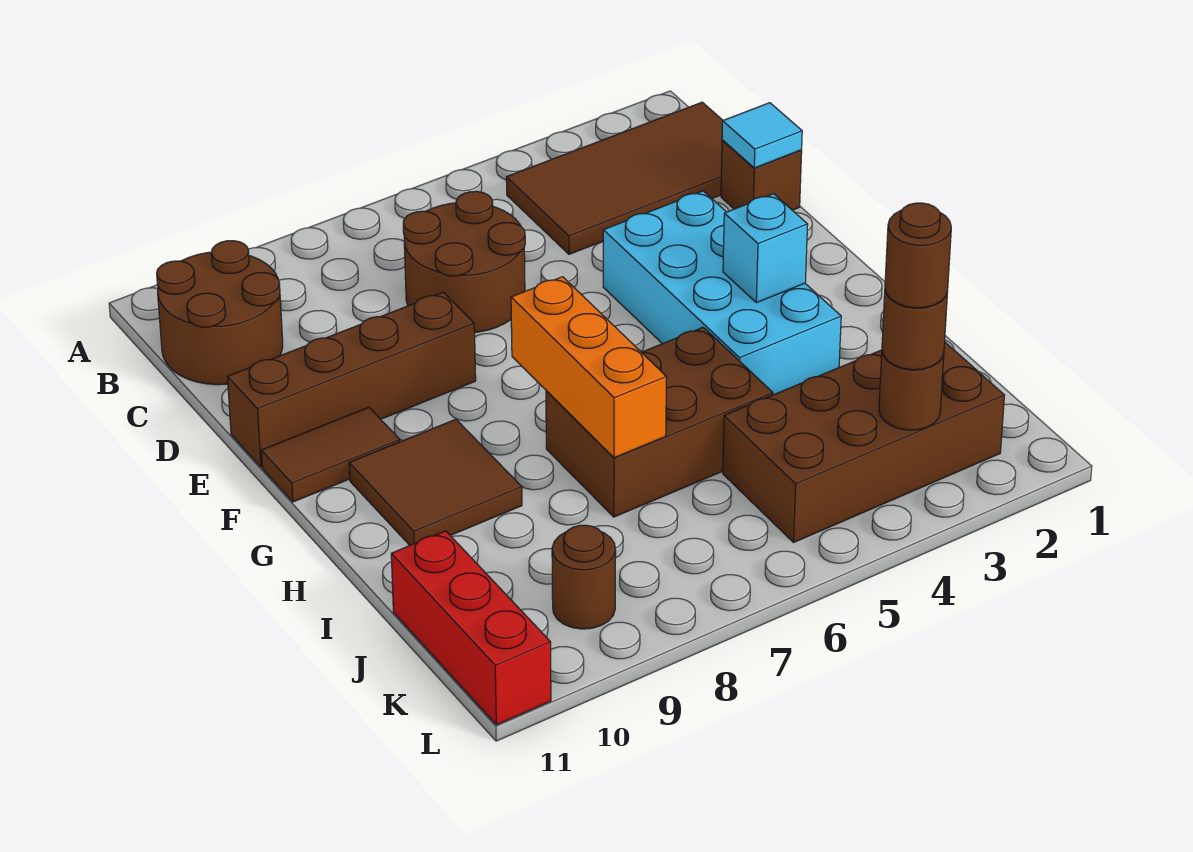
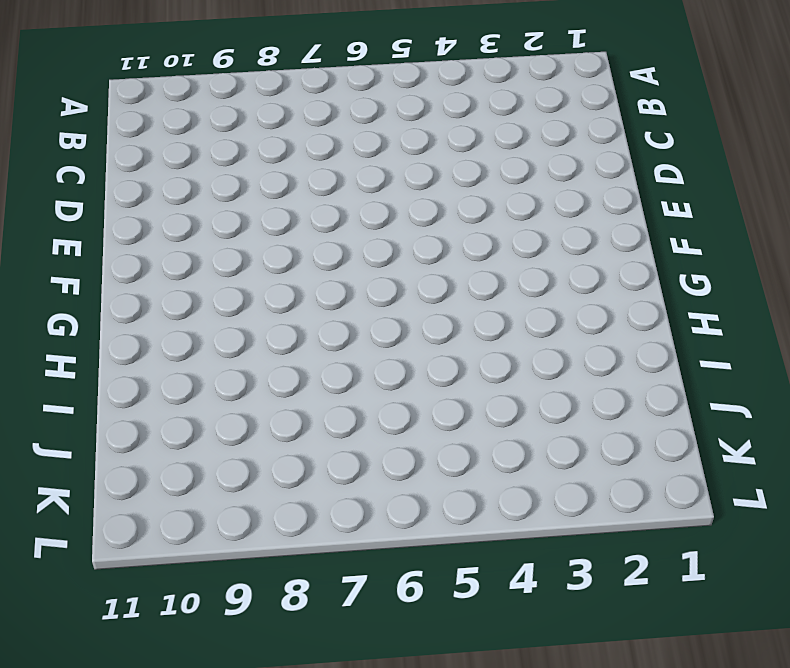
none -> brown tile B1:C4 level 1
none -> brown round brick B10:C11 level 1
none -> brown round brick C6:D7 level 1

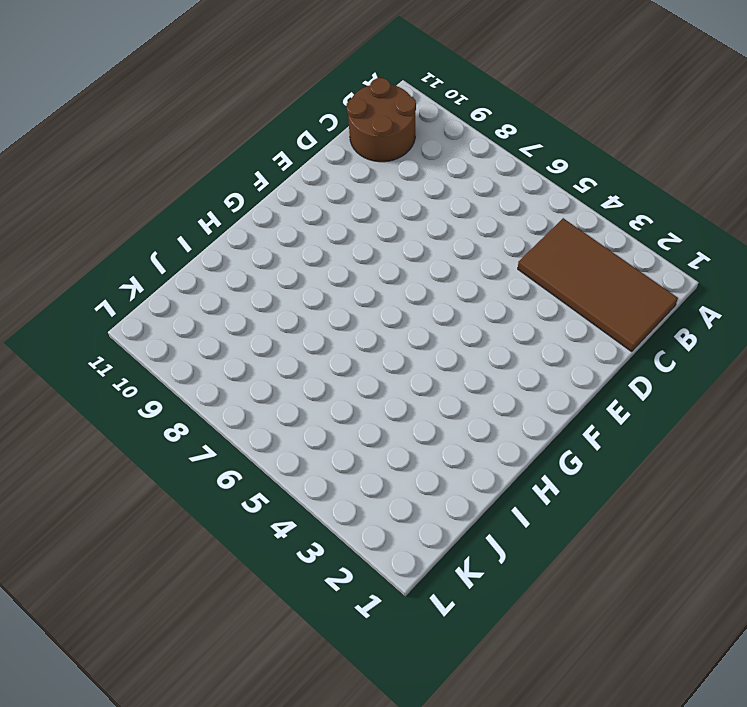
none -> brown round brick C6:D7 level 1
none -> brown brick D1 level 1
none -> cyan brick E3:H4 level 1

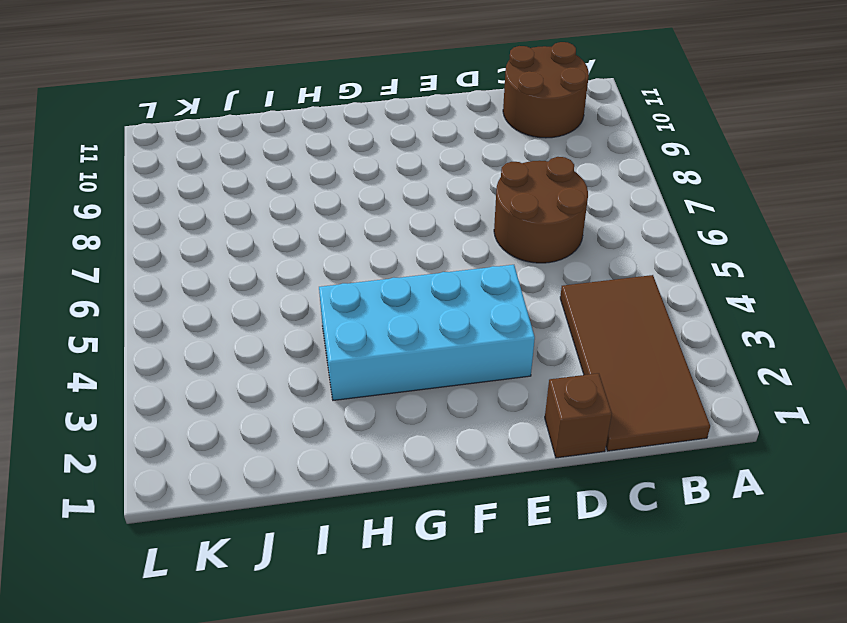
none -> brown brick E8:E11 level 1
none -> brown tile F10:F11 level 1
none -> brown tile G9:H10 level 1

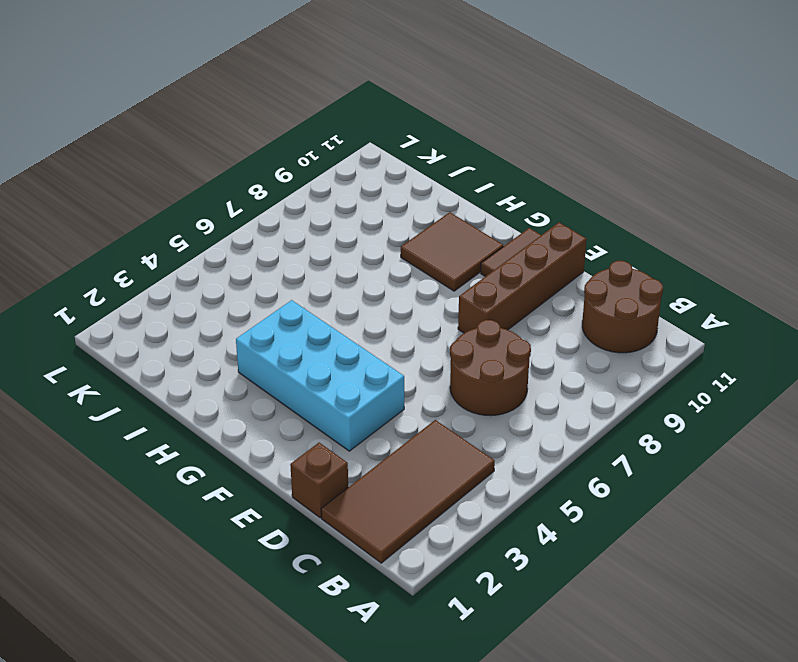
none -> brown brick H5:I7 level 1
none -> brown brick J2:K5 level 1
none -> red brick J11:L11 level 1

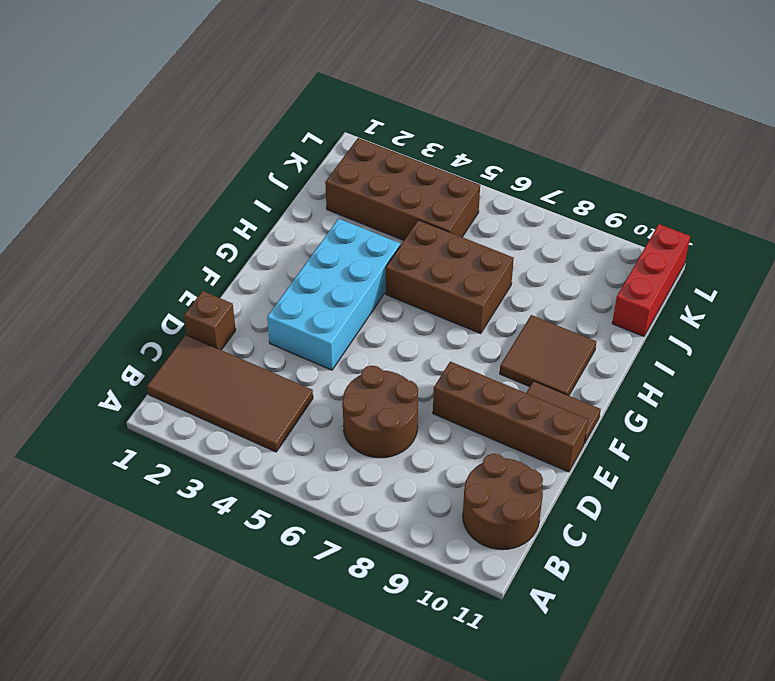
none -> brown round brick K9 level 1
none -> cyan tile D1 level 2
none -> cyan brick G3 level 2

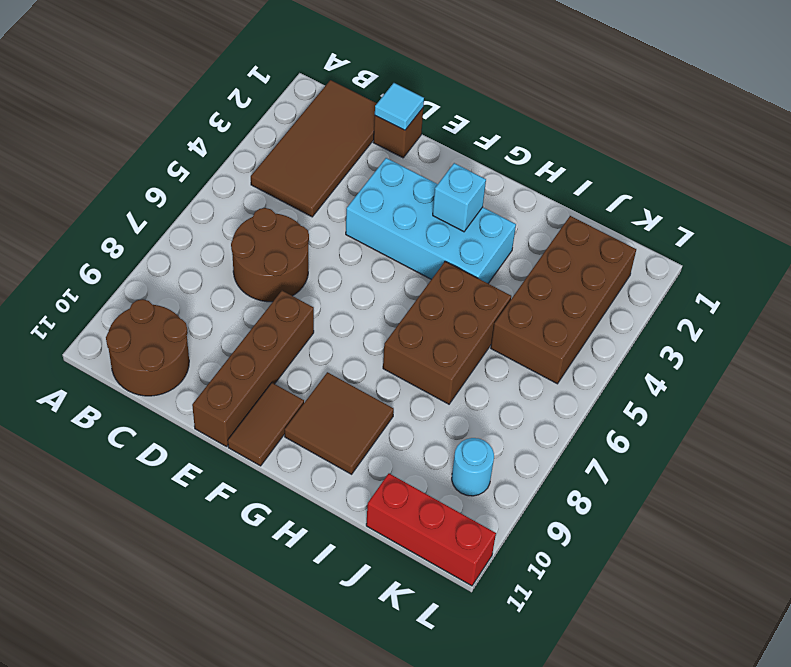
cyan round brick K9 level 1 -> brown round brick K9 level 1
none -> orange brick G7:I7 level 2
none -> brown round brick K3 level 2
none -> brown round brick K3 level 3

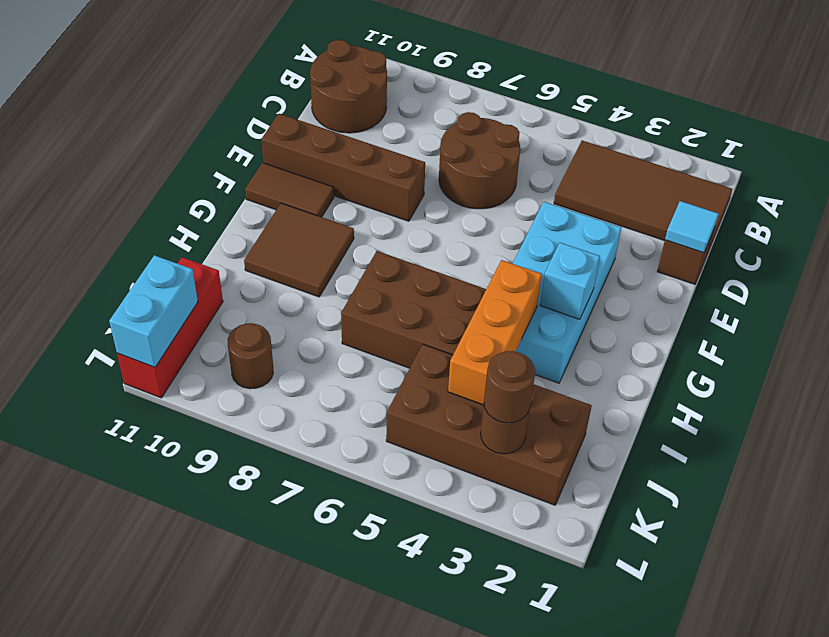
orange brick H4:J4 level 2 -> orange brick G7:I7 level 2
cyan brick K11:L11 level 2 -> none
none -> brown round brick K3 level 4

